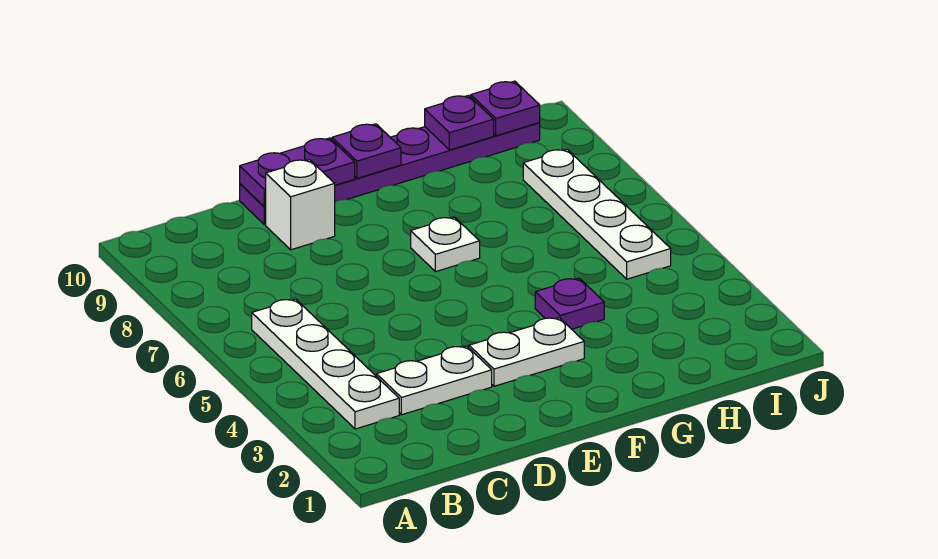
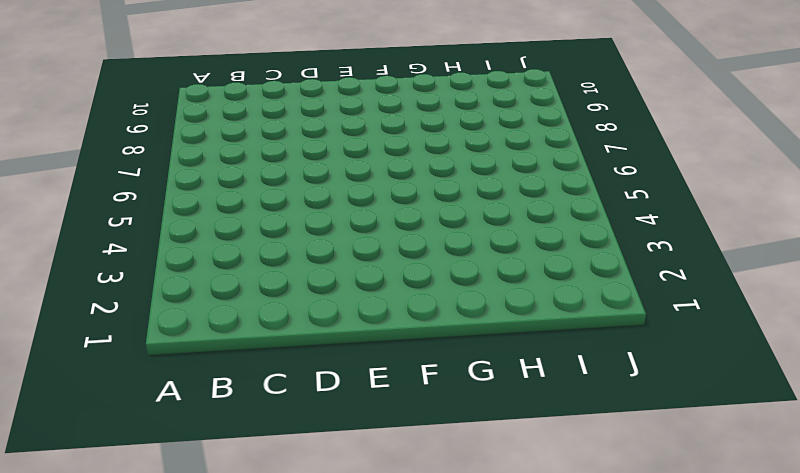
none -> white plate B3:B6 level 1
none -> white plate C3:D3 level 1
none -> white brick D9 level 1

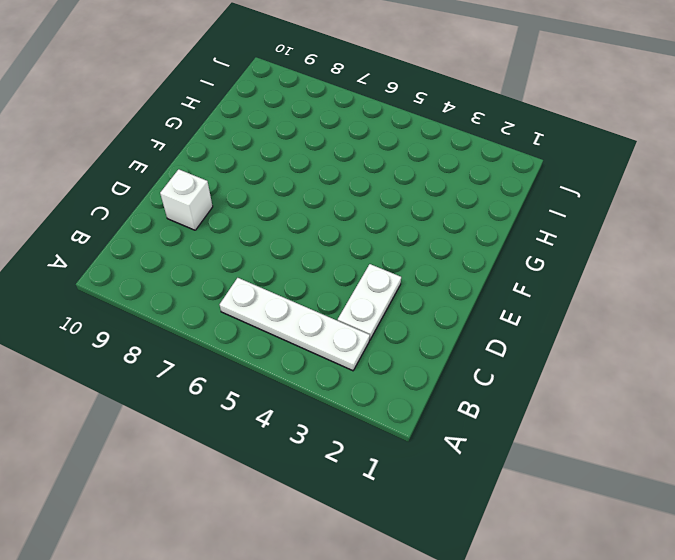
none -> purple plate D10:I10 level 1
none -> white plate E3:F3 level 1
none -> white plate F7 level 1

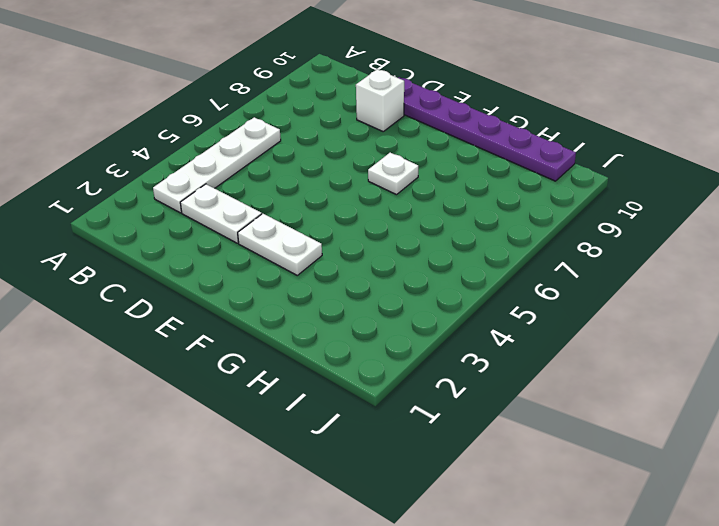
none -> purple plate G4 level 1
none -> white plate I5:I8 level 1
none -> purple plate D10:E10 level 2

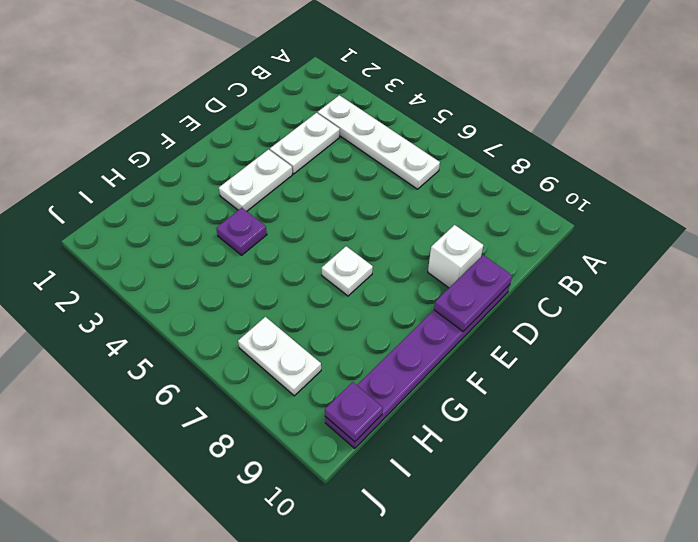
white plate I7:I8 level 1 -> white plate I5:I8 level 1
none -> purple plate F10 level 2
none -> purple plate H10 level 2

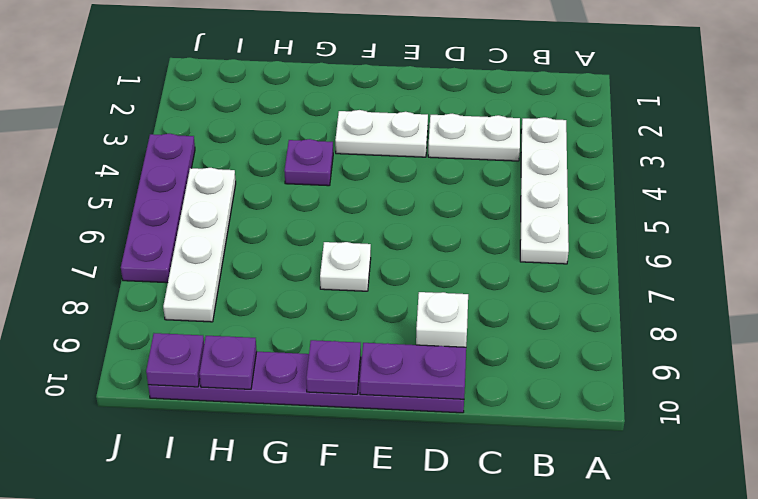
purple plate J4:J7 level 1 -> none

